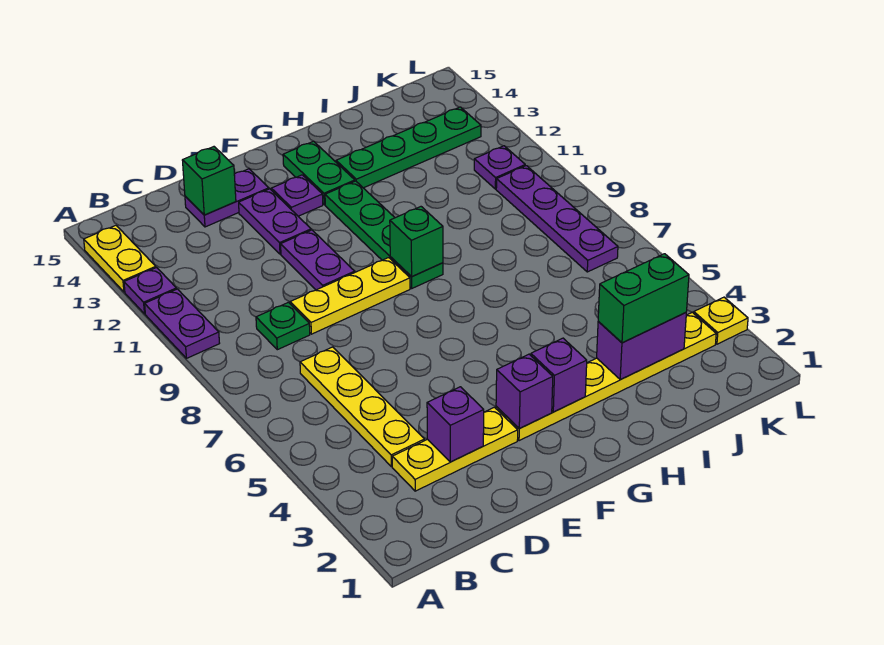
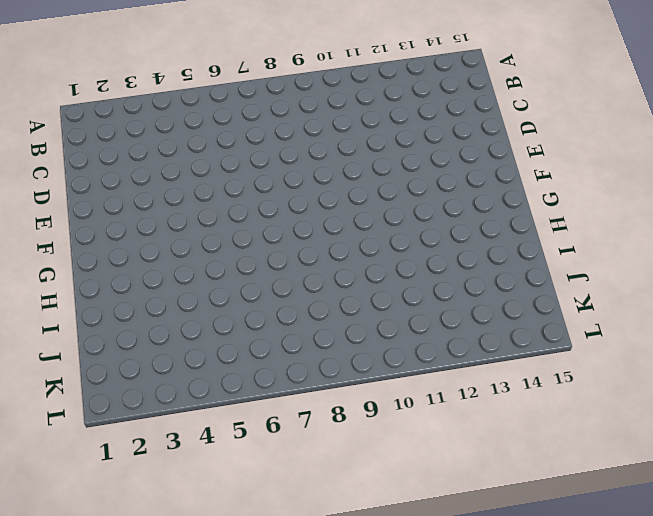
none -> purple plate A10:A11 level 1
none -> purple plate A12 level 1
none -> yellow plate A13:A14 level 1

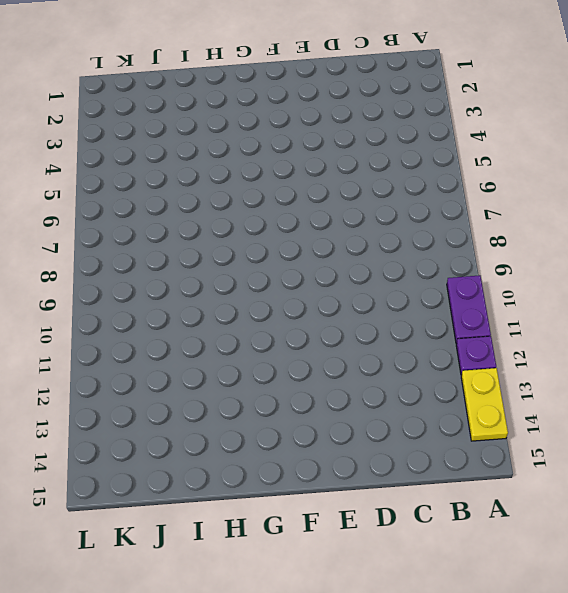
none -> yellow plate C3:E3 level 1
none -> yellow plate C4:C7 level 1
none -> green plate C9 level 1

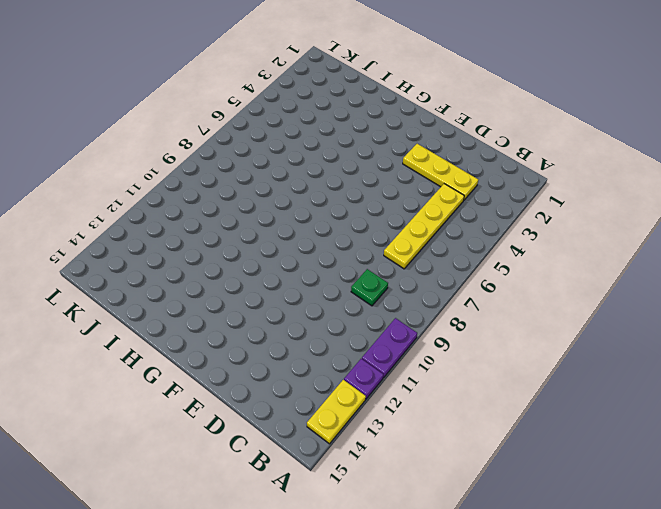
none -> yellow plate D9:F9 level 1
none -> purple plate D14:E14 level 1
none -> purple plate E10:E11 level 1

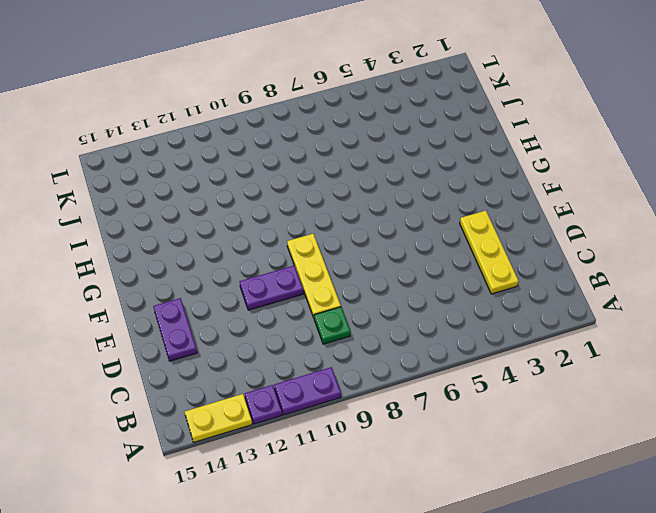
none -> yellow plate C4:C7 level 1
none -> purple plate E12:E13 level 1
none -> yellow plate F3:K3 level 1

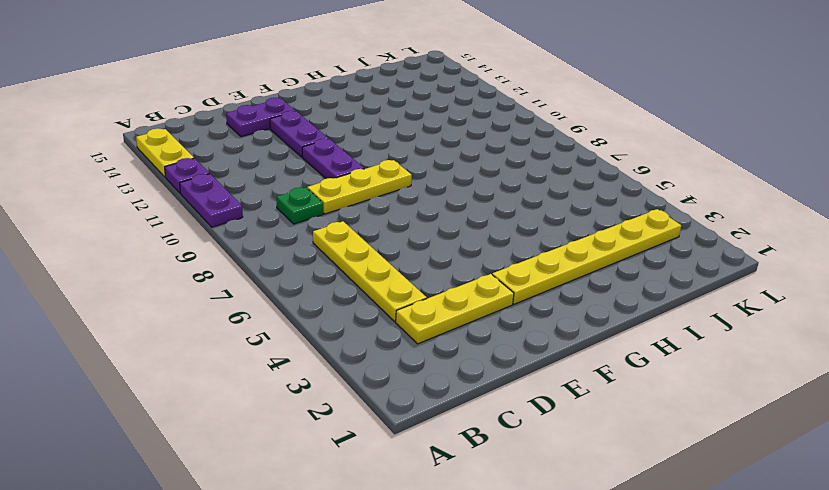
none -> purple plate F13 level 1
none -> green plate G9:G12 level 1
none -> green plate G13:G14 level 1

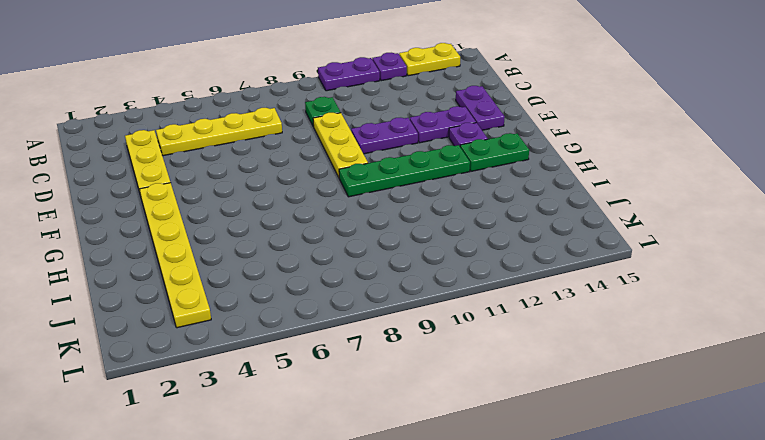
none -> green plate H13:K13 level 1
none -> purple plate K7:K10 level 1
none -> purple plate K11 level 1

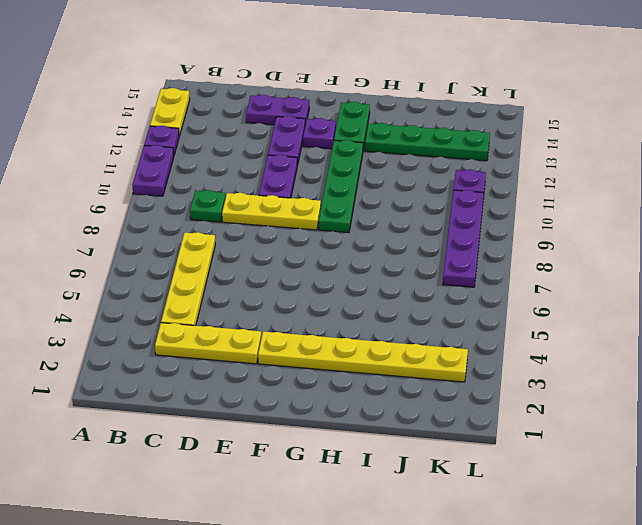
none -> yellow plate L3 level 1
none -> purple brick D3 level 2
none -> green brick D14 level 2

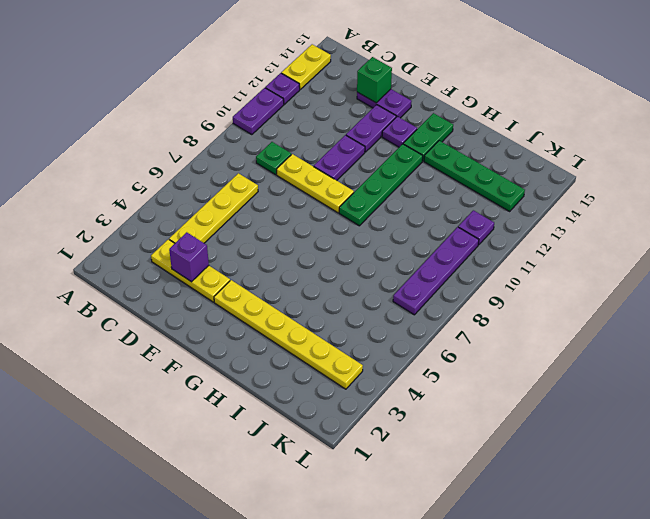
none -> yellow plate L3 level 1
none -> purple brick F3 level 2
none -> purple brick G3 level 2

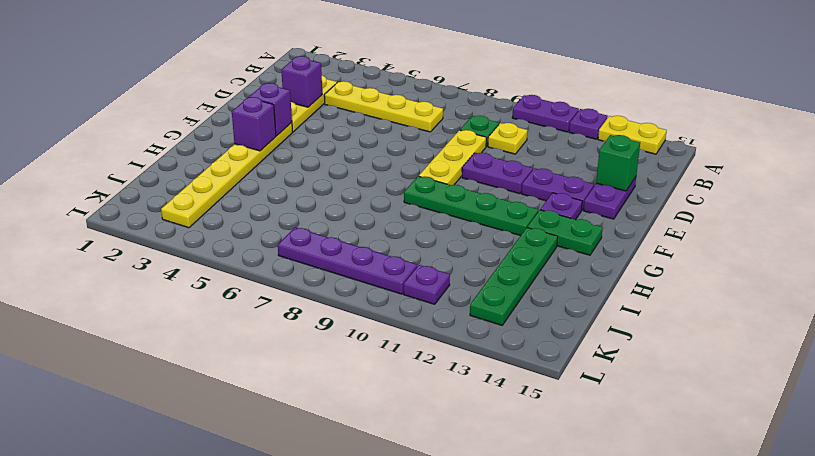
yellow plate C10 level 1 -> yellow plate L3 level 1
none -> green brick G9 level 2
none -> purple brick I3:J3 level 2
none -> green brick I3:J3 level 3

